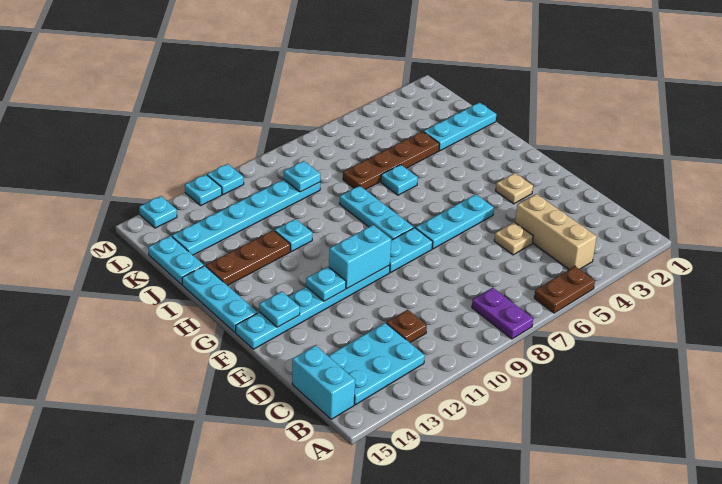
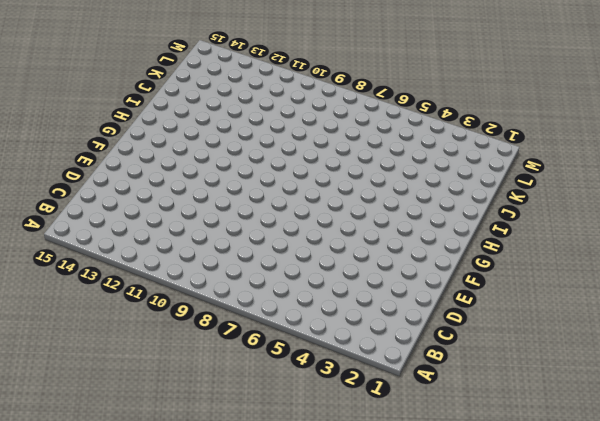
none -> brown plate A5:A6 level 1
none -> purple plate A8:B8 level 1
none -> tan brick B4:D4 level 1

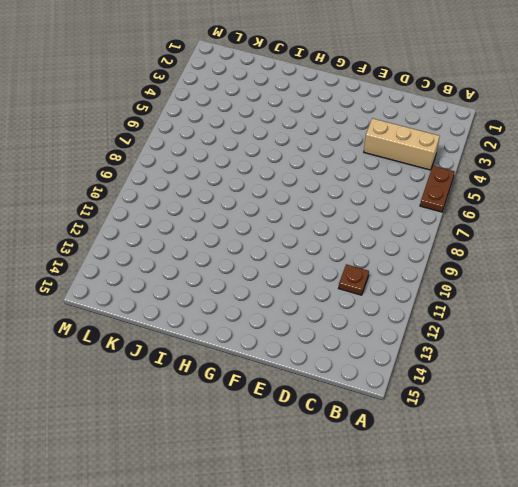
none -> purple plate A8:B8 level 1
none -> cyan plate B12:C14 level 1
none -> cyan brick B15:C15 level 1

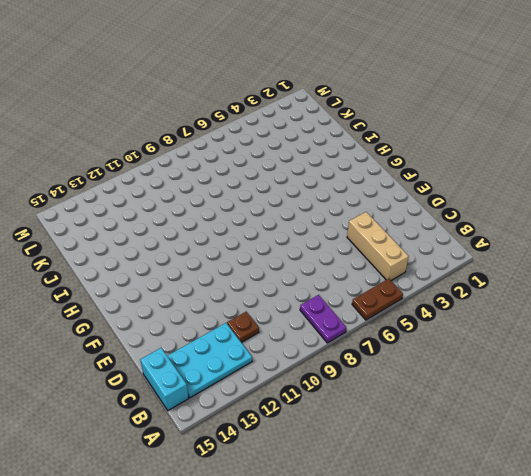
none -> tan plate D5 level 1
none -> tan plate F3 level 1
none -> cyan plate F5:F7 level 1

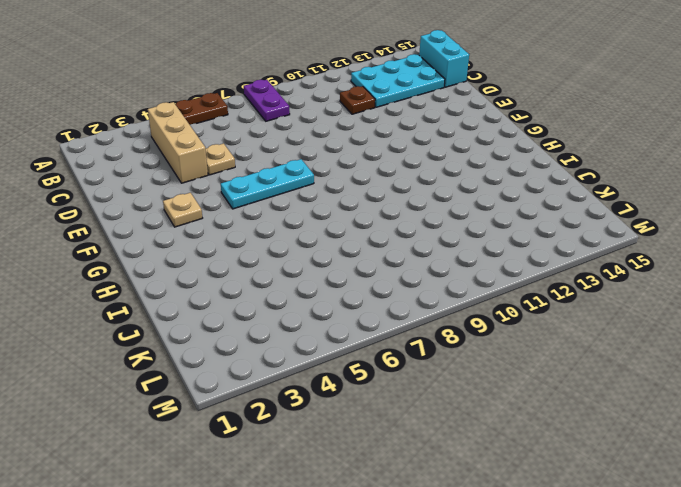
none -> cyan plate F8:F9 level 1
none -> cyan plate F10:F15 level 1
none -> cyan plate G8:I8 level 1

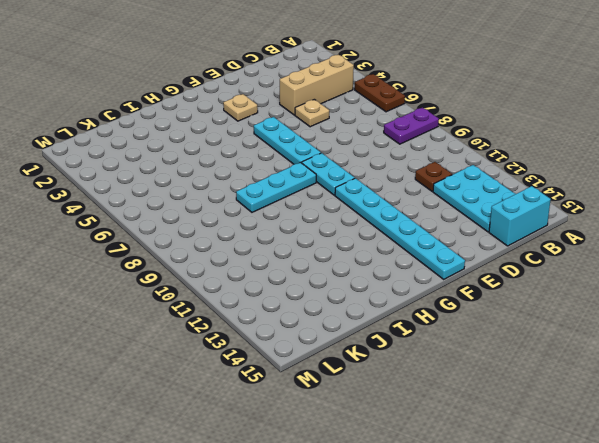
none -> cyan plate G15:I15 level 1
none -> cyan plate I6 level 1
none -> cyan plate I11 level 1

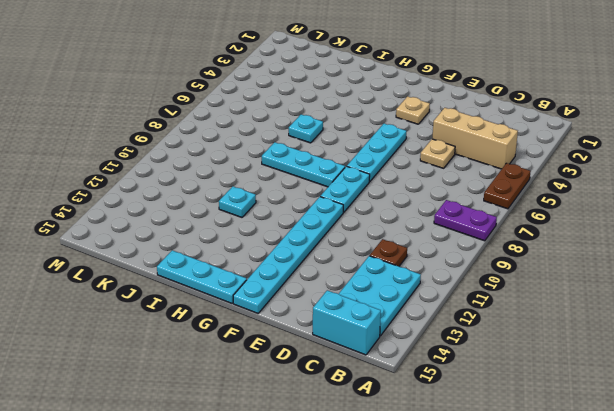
none -> brown plate I12:I14 level 1
none -> cyan plate J1:J3 level 1
none -> brown plate J4:J7 level 1

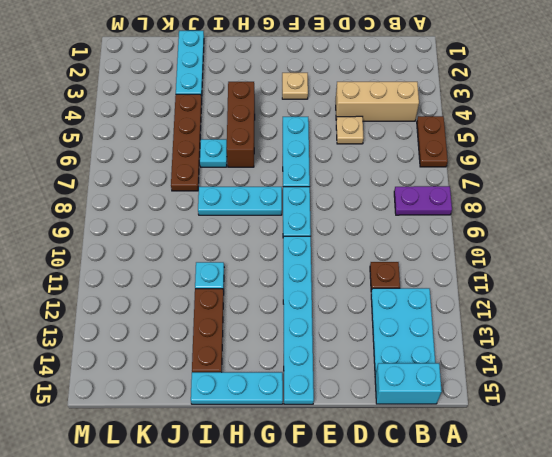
brown brick H4:H6 level 1 -> none
none -> cyan plate J15:K15 level 1
none -> cyan plate K9:K14 level 1
none -> cyan plate M11 level 1

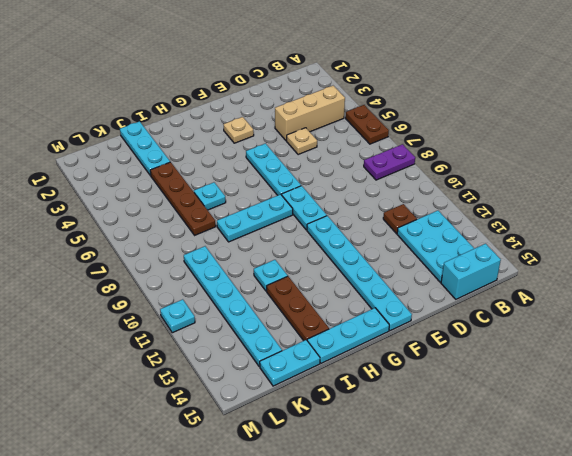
none -> cyan plate M12 level 1
none -> cyan plate M14 level 1
none -> cyan brick F10:F11 level 2

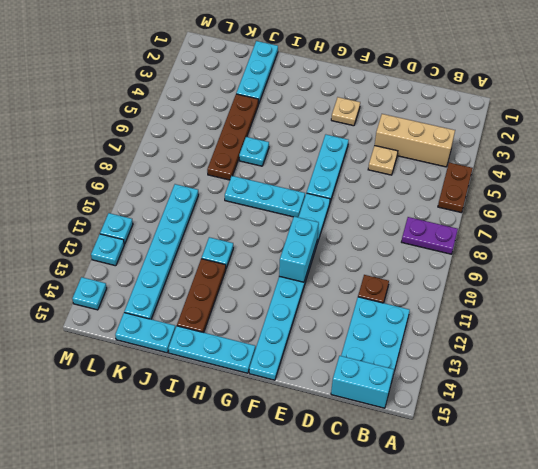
none -> cyan plate F12 level 2
none -> cyan plate F14 level 2
none -> cyan plate K9 level 2

